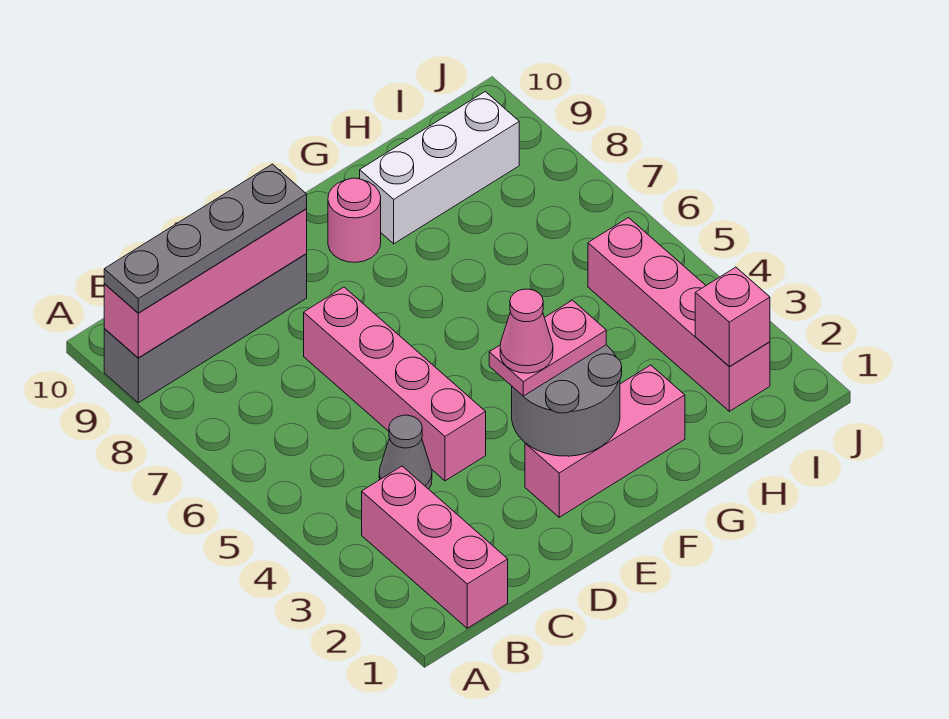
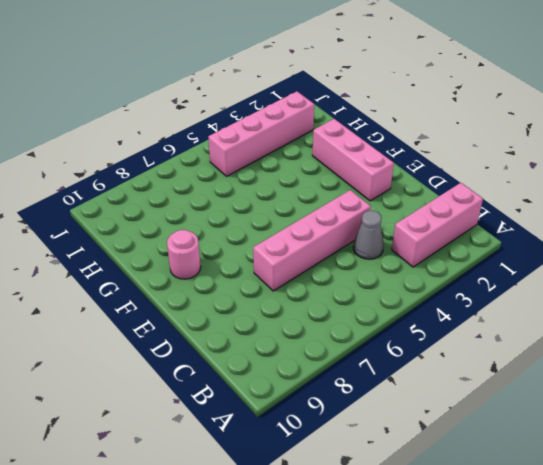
none -> grey brick A9:D9 level 1
none -> white brick G9:I9 level 1
none -> pink brick A9:D9 level 2

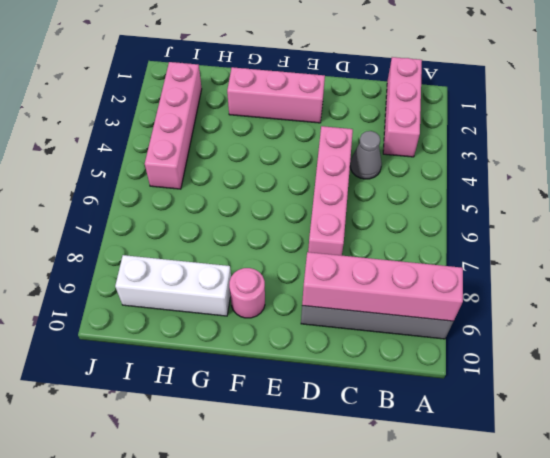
none -> grey round brick E2:F3 level 2
none -> pink brick I2 level 2
none -> grey plate A9:D9 level 3

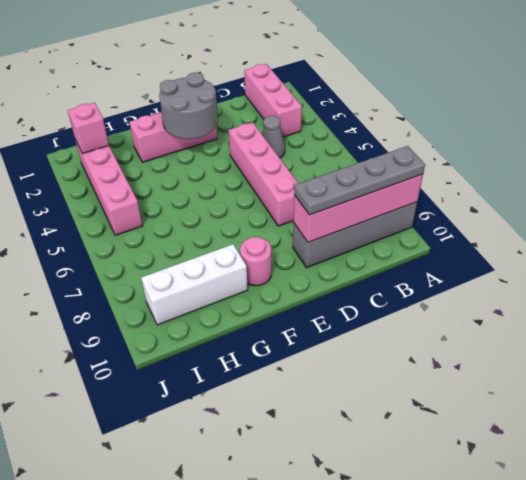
none -> pink plate E3:F3 level 3
none -> pink cone E3 level 4

